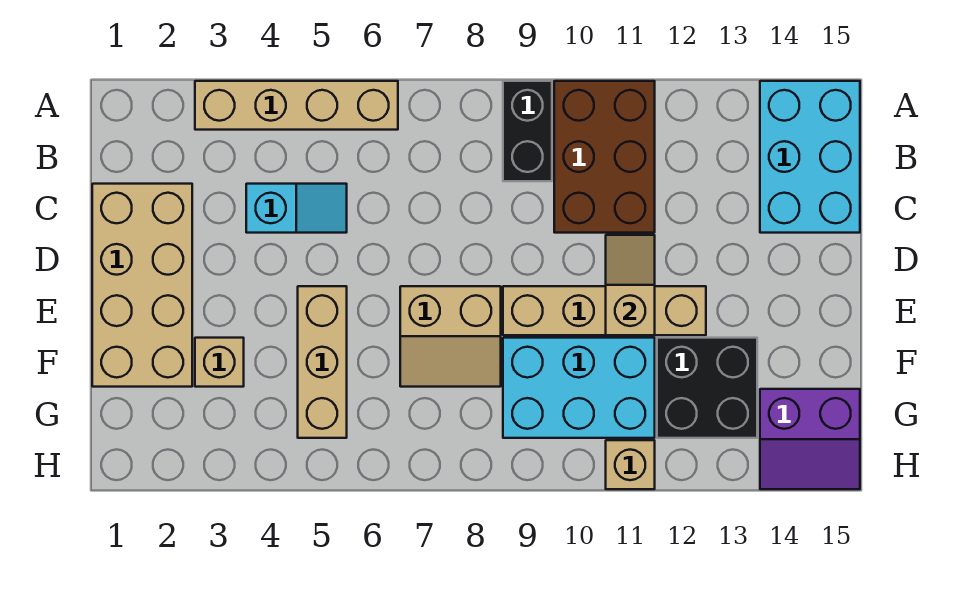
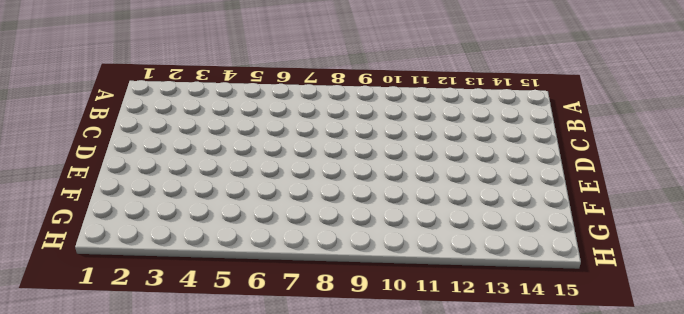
none -> tan brick A3:A6 level 1
none -> black brick A9:B9 level 1
none -> brown brick A10:C11 level 1

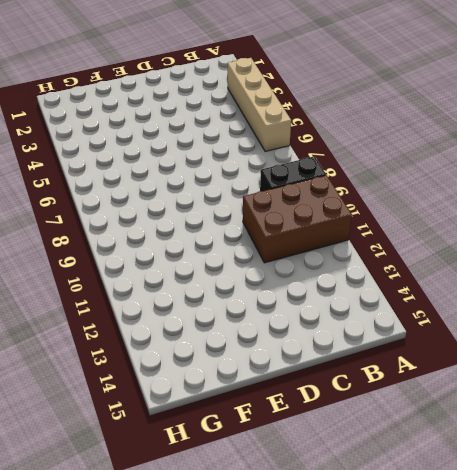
none -> cyan brick A14:C15 level 1
none -> tan brick C1:F2 level 1
none -> cyan slope C4:C5 level 1 top 4

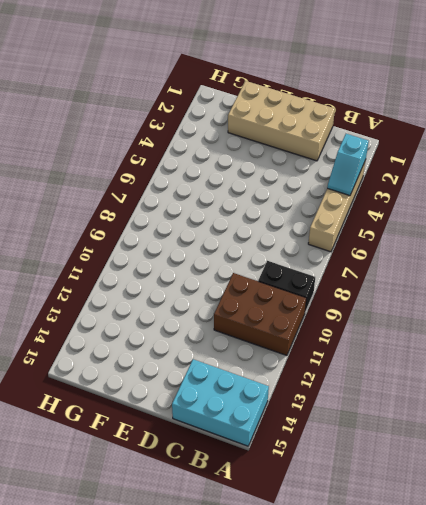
cyan slope A3:A4 level 2 top 3 -> cyan slope C4:C5 level 1 top 4
none -> tan brick E5:G5 level 1
none -> tan slope E7:F8 level 1 top E
none -> tan brick E9:E12 level 1

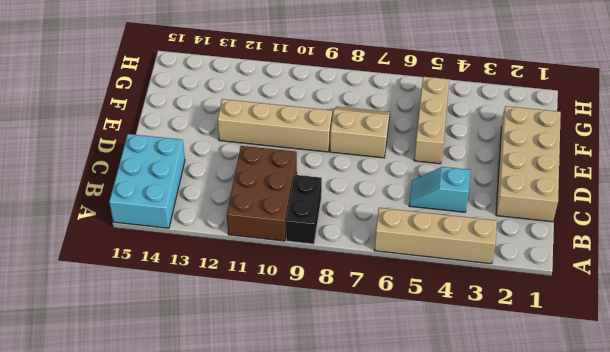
none -> tan brick F3 level 1
none -> cyan brick F9:G11 level 1
none -> black brick F12:G13 level 1

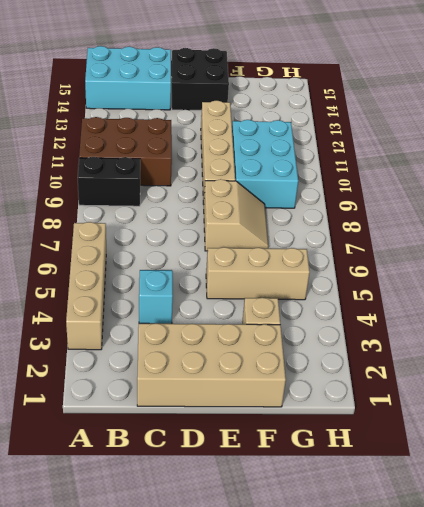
black brick D14:E15 level 1 -> black brick F12:G13 level 1
none -> purple slope G14:H15 level 1 top G
none -> tan brick H11 level 1
none -> tan slope D11:E11 level 2 top E

